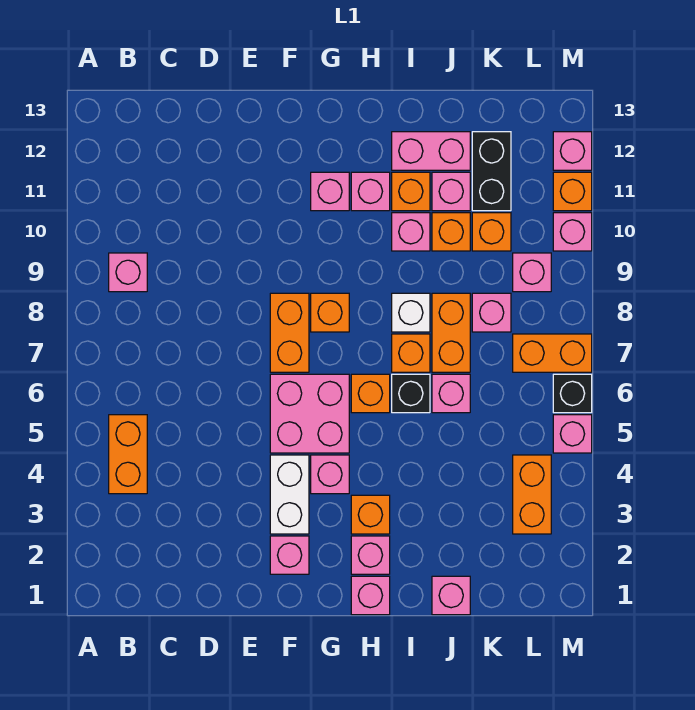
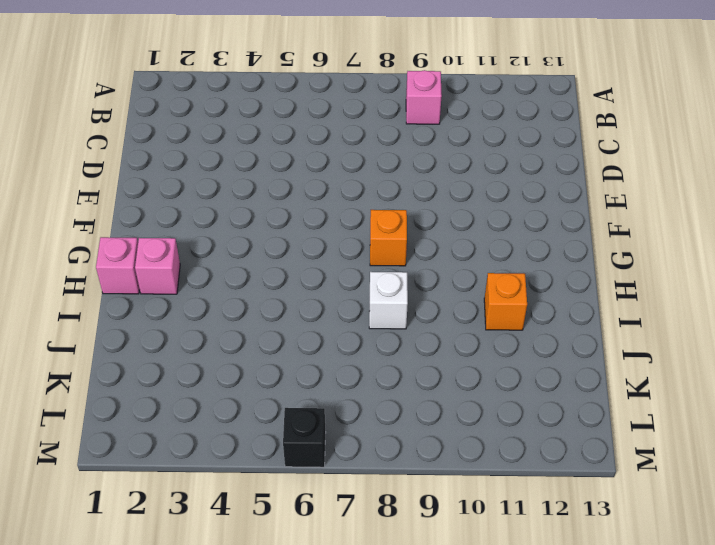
none -> orange brick B4:B5 level 1
none -> pink brick F2 level 1
none -> white brick F3:F4 level 1
none -> pink brick F5:G6 level 1

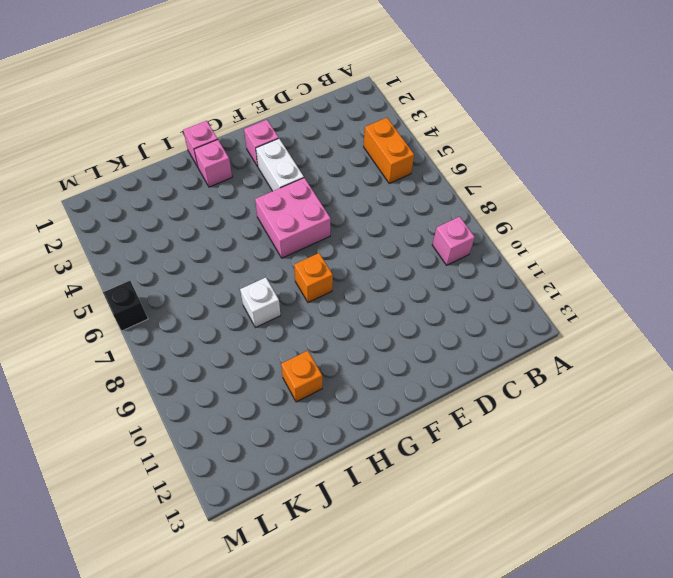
none -> orange brick F7:F8 level 1
none -> pink brick G4 level 1
none -> pink brick G11 level 1
none -> orange brick H3 level 1

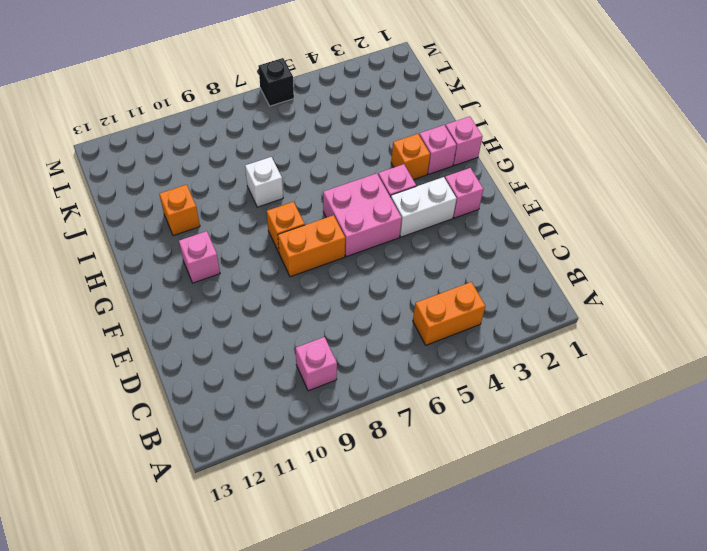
none -> orange brick H6 level 1
none -> pink brick H11 level 1
none -> black brick I6 level 1
none -> orange brick I7 level 1

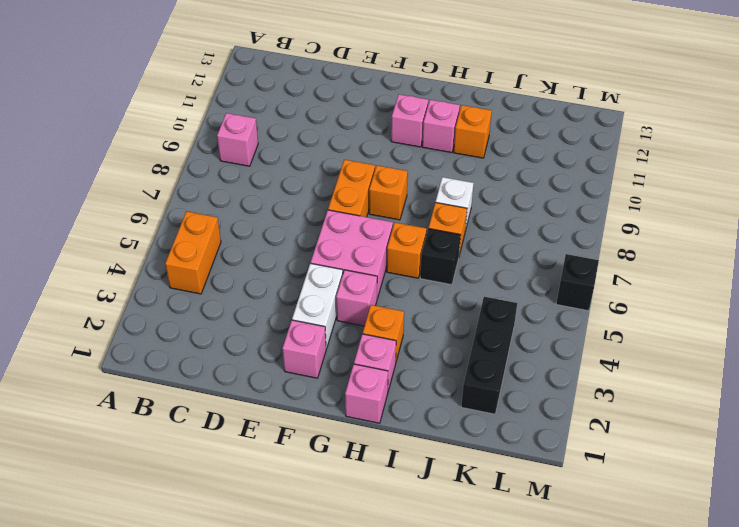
black brick K2:K4 level 1 -> none
none -> pink brick I10 level 1
none -> pink brick I12:J12 level 1
none -> pink brick J1 level 1
none -> pink brick J6 level 1

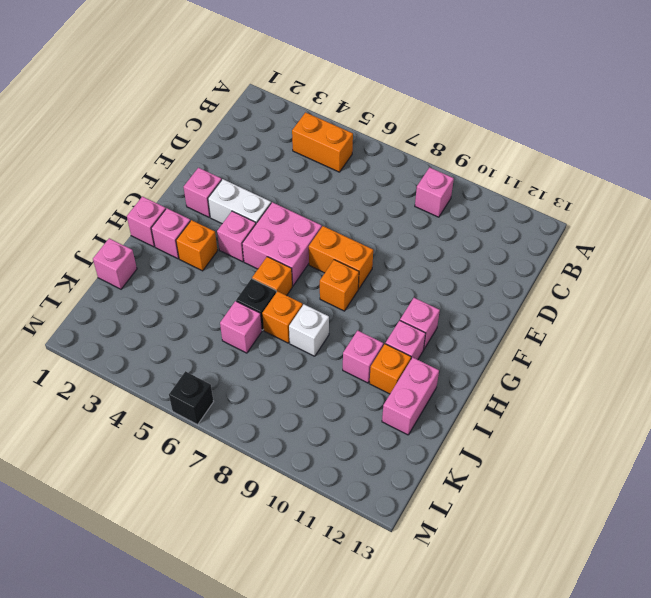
none -> orange brick J7:J8 level 1
none -> orange brick J10 level 1
none -> pink brick J11 level 1
none -> pink brick K8 level 1

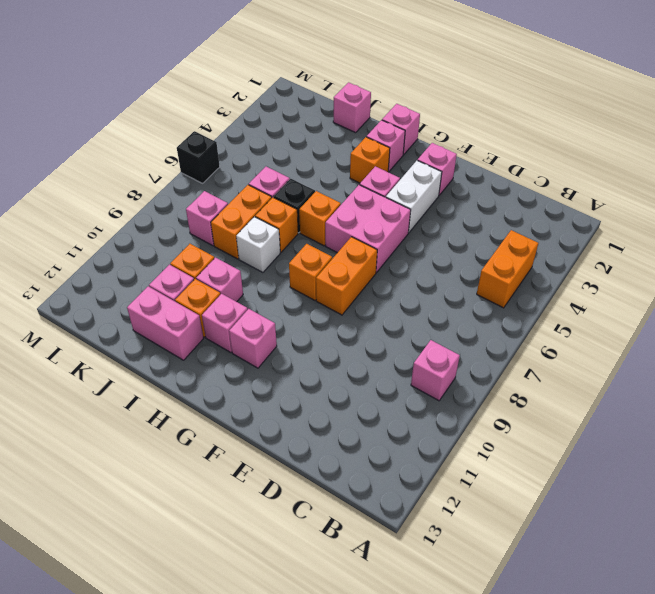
none -> orange brick K10 level 1
none -> black brick K11:K12 level 1
none -> orange brick L3:L4 level 1
none -> orange brick L7:M7 level 1

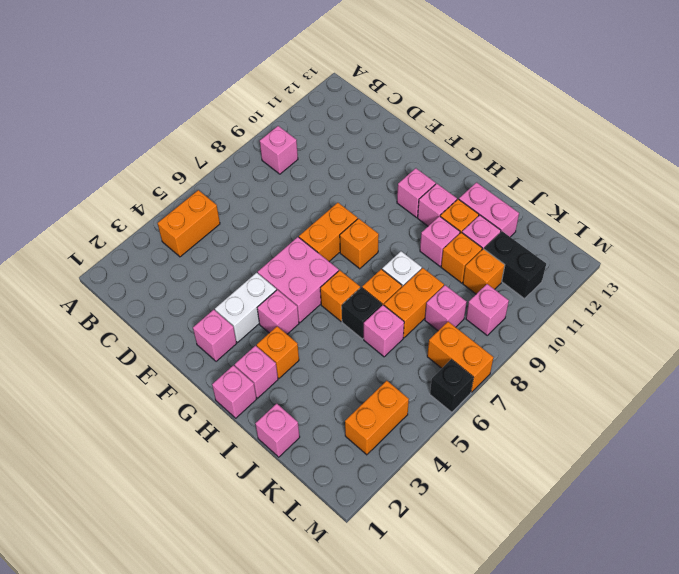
black brick K11:L11 level 1 -> black brick K11:K12 level 1
none -> pink brick M5 level 1
none -> pink brick M10 level 1
none -> orange brick M11 level 1
none -> pink brick M12 level 1

